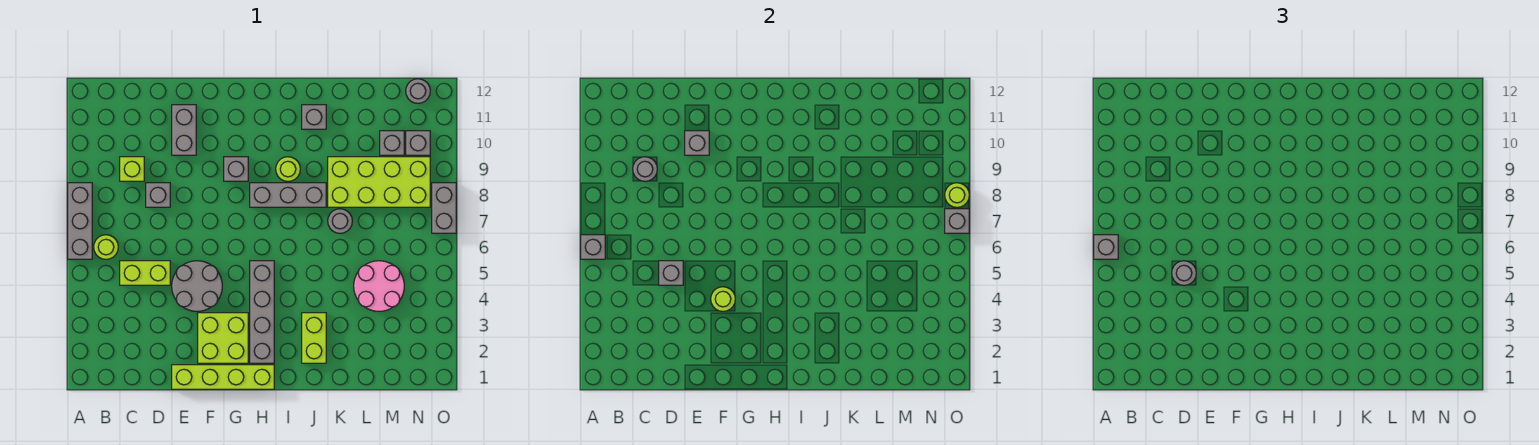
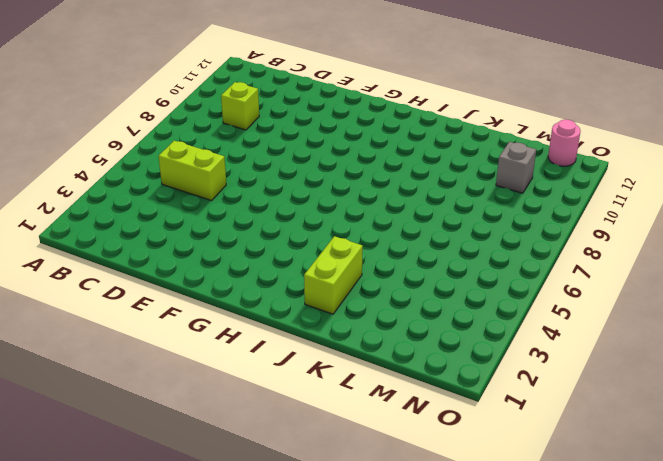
pink round brick N12 level 1 -> grey round brick N12 level 1
none -> grey brick A6:A8 level 1
none -> lime round brick B6 level 1
none -> grey brick D8 level 1
none -> lime brick E1:H1 level 1

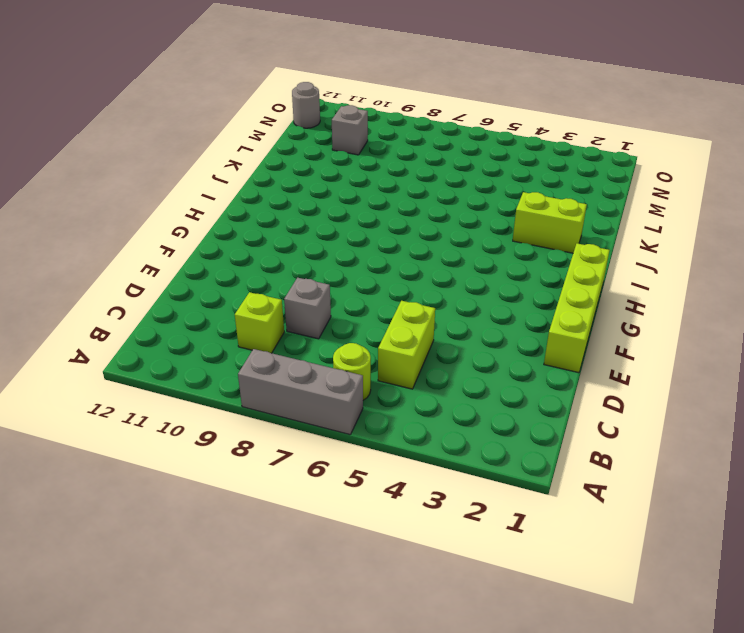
none -> grey round brick E4:F5 level 1
none -> grey brick E10:E11 level 1
none -> lime brick F2:G3 level 1
none -> grey brick G9 level 1

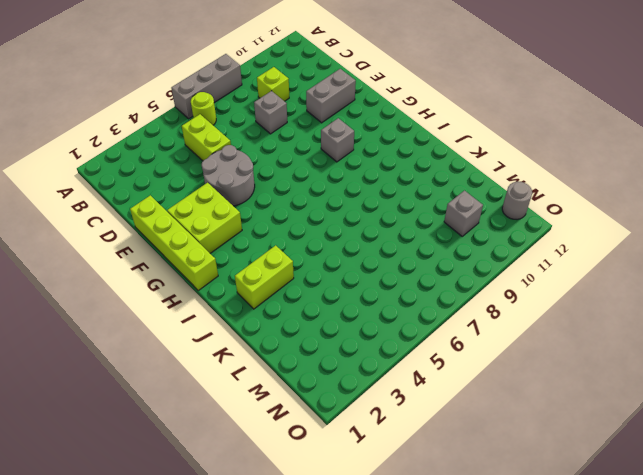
none -> grey brick H2:H5 level 1
none -> grey brick H8:J8 level 1
none -> lime round brick I9 level 1
none -> grey brick J11 level 1

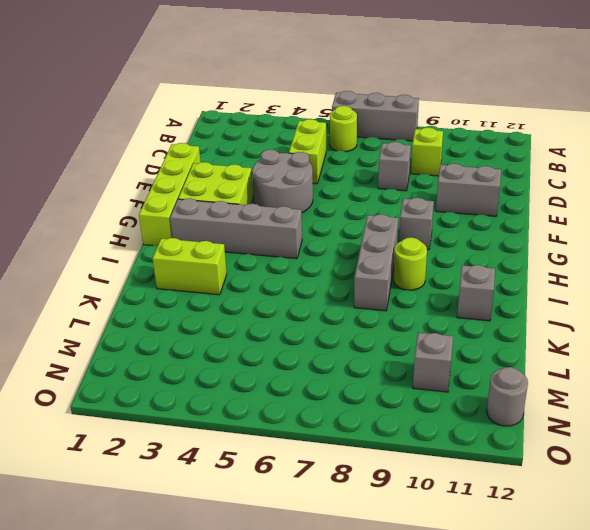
none -> grey round brick K7 level 1
none -> lime brick K8:N9 level 1
none -> pink round brick L4:M5 level 1
none -> grey brick N10 level 1

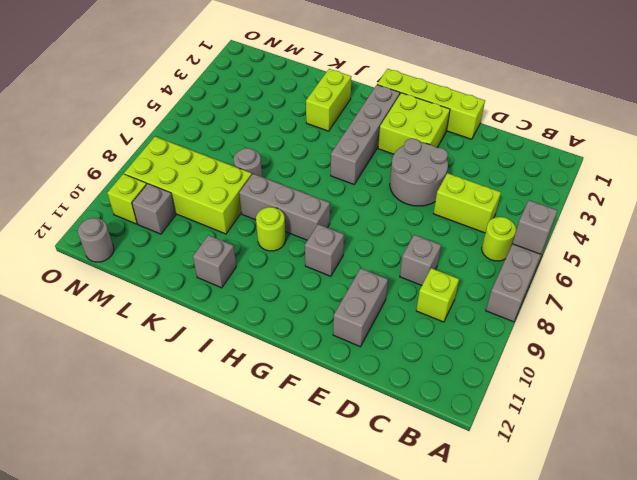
lime brick N10 level 1 -> grey brick N10 level 1
none -> pink round brick L4:M5 level 1
none -> grey brick O7:O8 level 1
none -> grey round brick C9 level 2
none -> grey brick D5 level 2

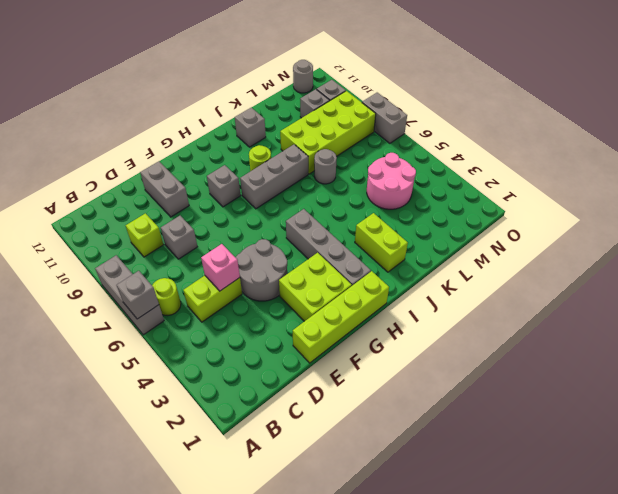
pink brick D5 level 2 -> grey brick D5 level 2
none -> grey round brick C9 level 2
none -> grey brick E10 level 2
none -> lime round brick F4 level 2
none -> grey brick O7 level 2

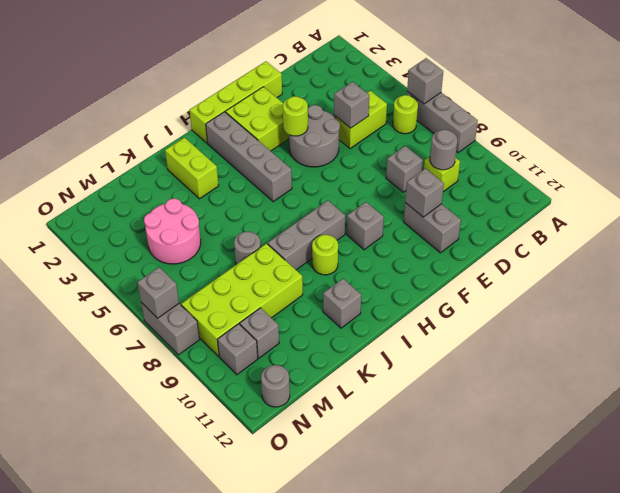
none -> lime round brick O8 level 2
none -> grey brick A6 level 3
none -> grey round brick D5 level 3

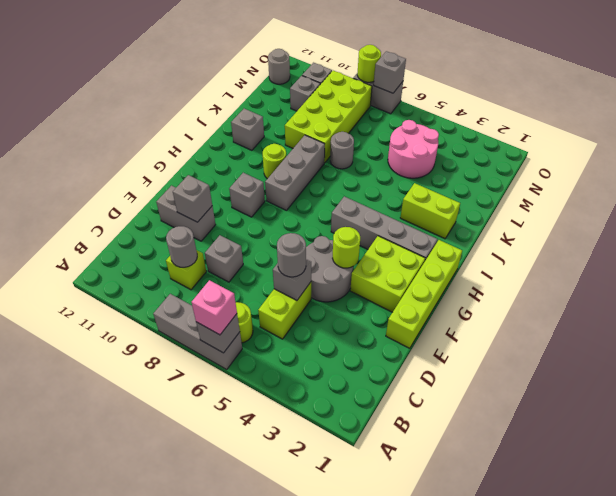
pink brick A6 level 3 -> grey brick A6 level 3

